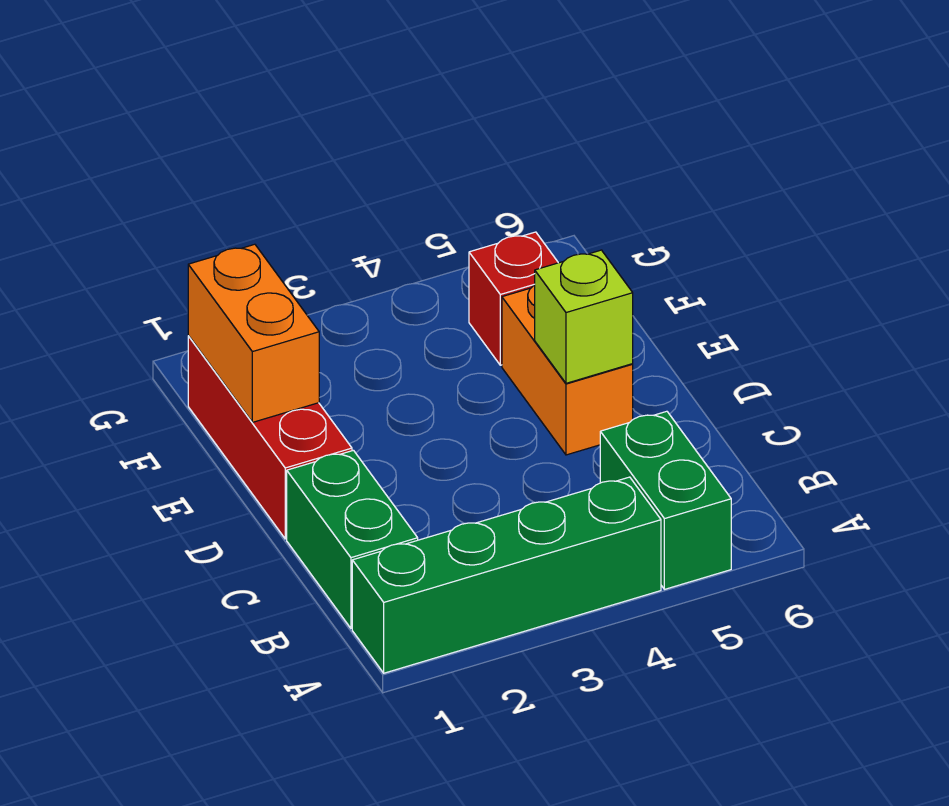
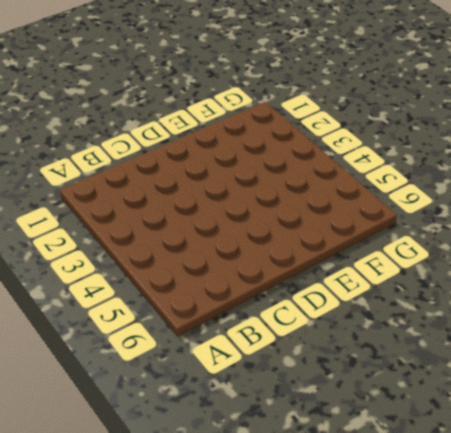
none -> green brick A1:A4 level 1
none -> green brick A5:B5 level 1

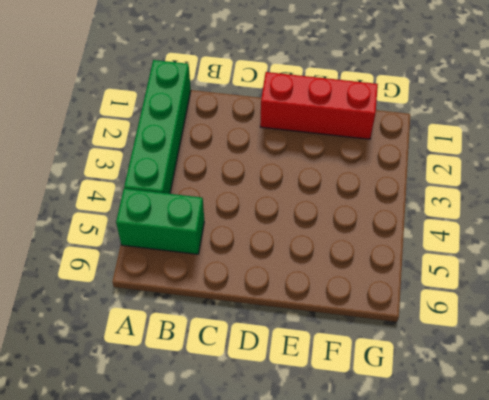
none -> green brick B1:C1 level 1
none -> orange brick D5:E5 level 1

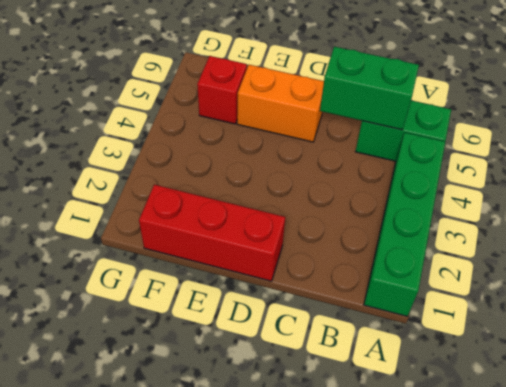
green brick B5:C5 level 2 -> green brick B1:C1 level 1
none -> lime brick D5 level 2
none -> orange brick E1:F1 level 2

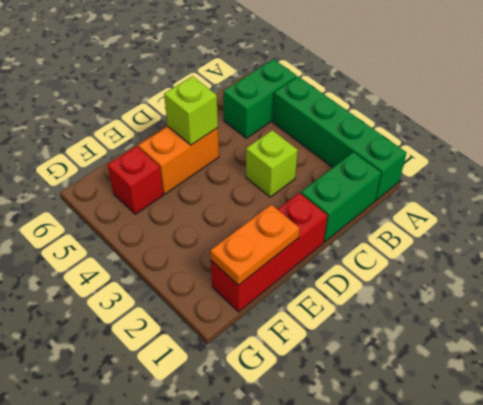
lime brick C3 level 1 -> none
orange plate E1:F1 level 2 -> orange brick E1:F1 level 2

